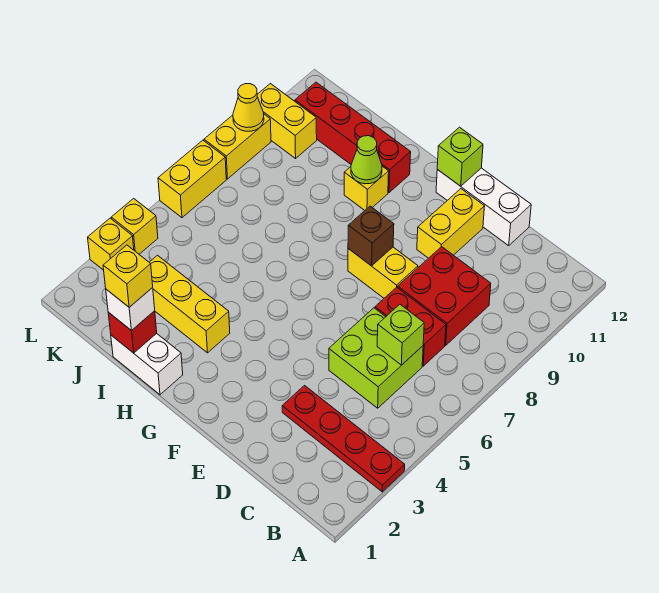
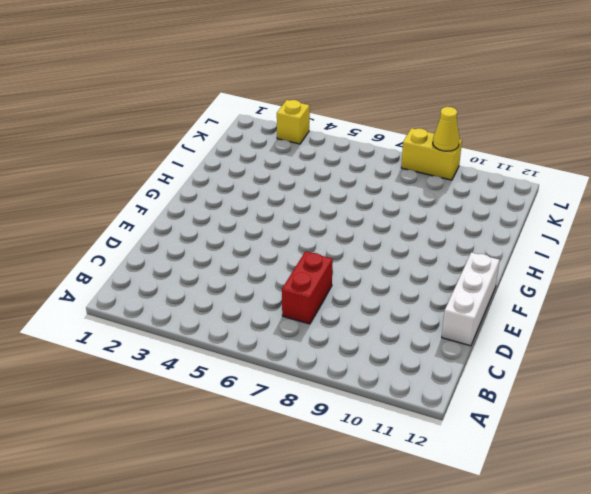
none -> red plate A3:D3 level 1
none -> lime brick C5:D6 level 1
none -> red brick C8:D9 level 1

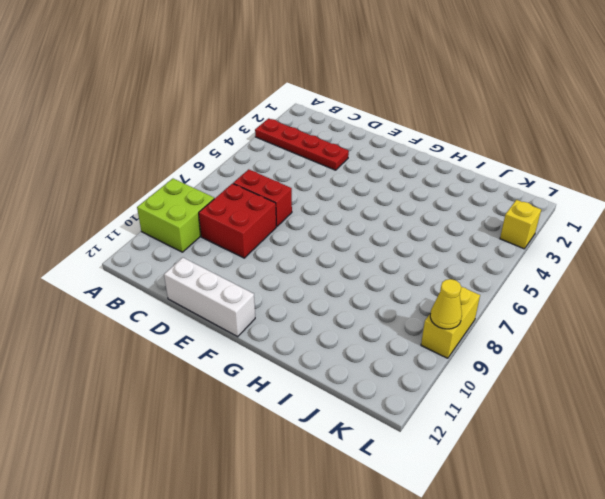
lime brick A9:B10 level 1 -> lime brick C5:D6 level 1
none -> yellow brick E8:F8 level 1
none -> yellow brick E10:E11 level 1
none -> white brick H1:I1 level 1

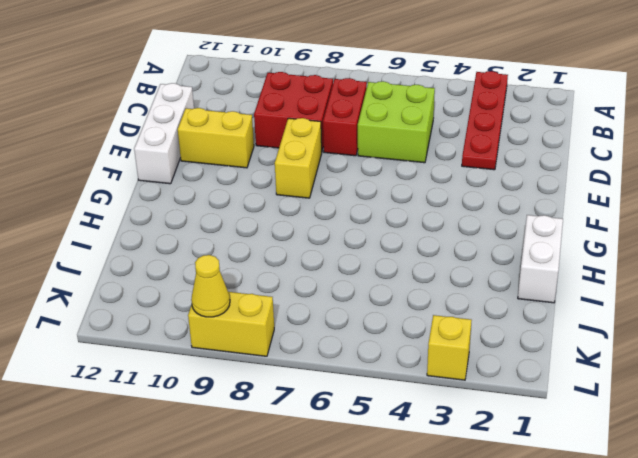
none -> yellow brick H3:J3 level 1
none -> yellow brick H10 level 1
none -> red brick H11:K11 level 1

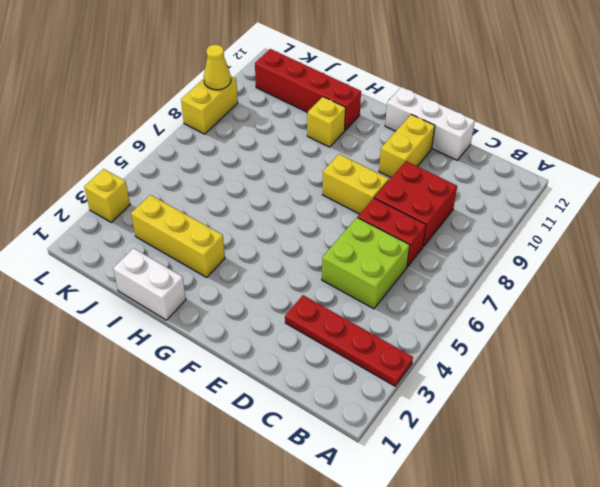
none -> yellow brick K10:L10 level 1
none -> yellow brick L4 level 1
none -> yellow brick L6:L7 level 1

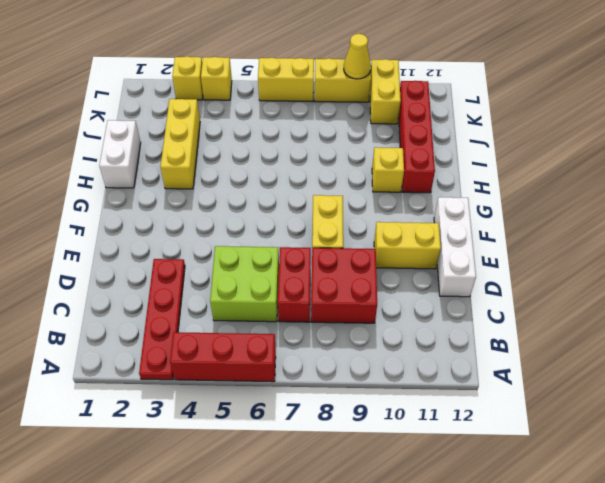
red brick A4:A6 level 1 -> none
none -> lime brick C6 level 2
none -> brown brick F8 level 2
none -> lime brick F12 level 2

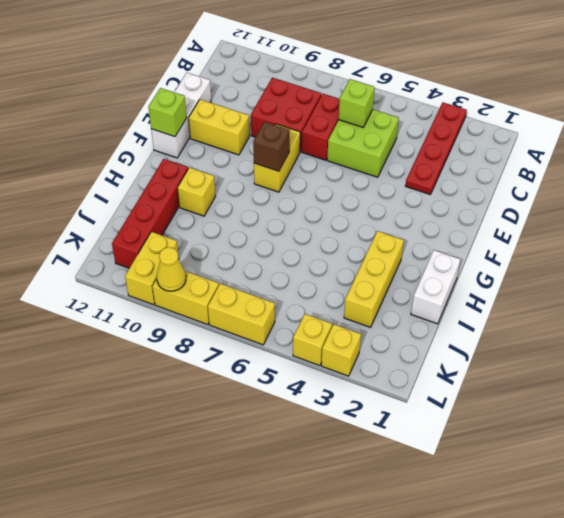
none -> lime cone H10 level 2
none -> red brick I1 level 2
none -> white brick I1 level 3

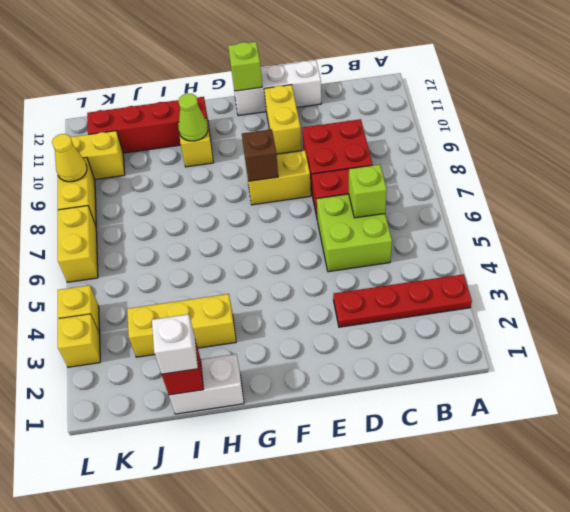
none -> yellow brick I1 level 4

